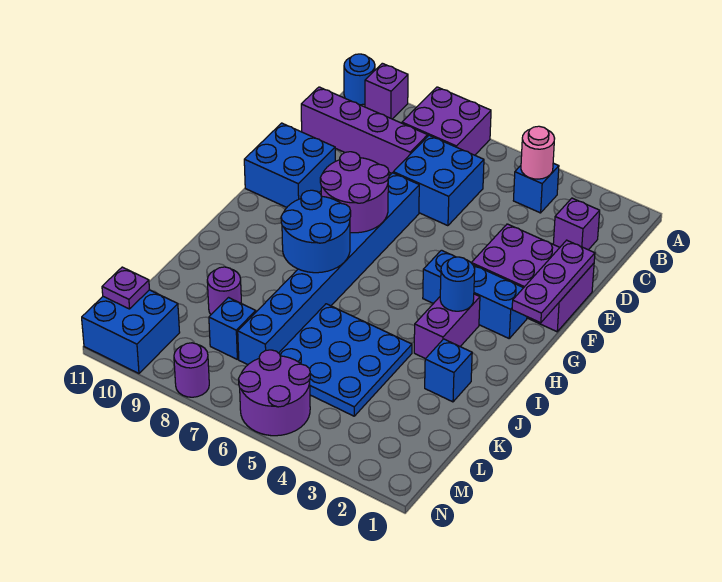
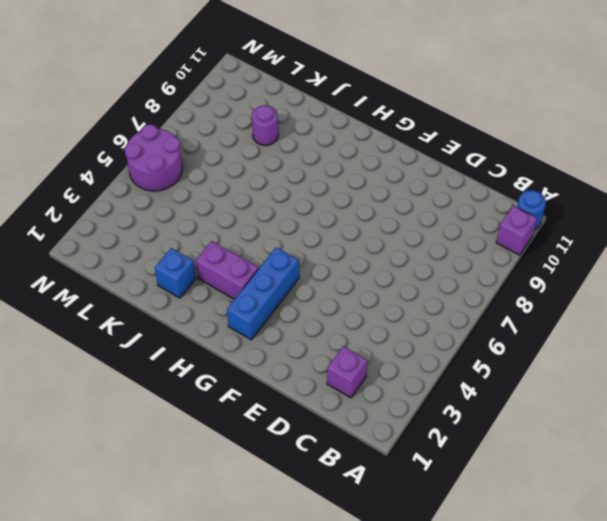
none -> purple brick A7:B8 level 1
none -> blue brick B4 level 1
none -> blue brick C6:D7 level 1

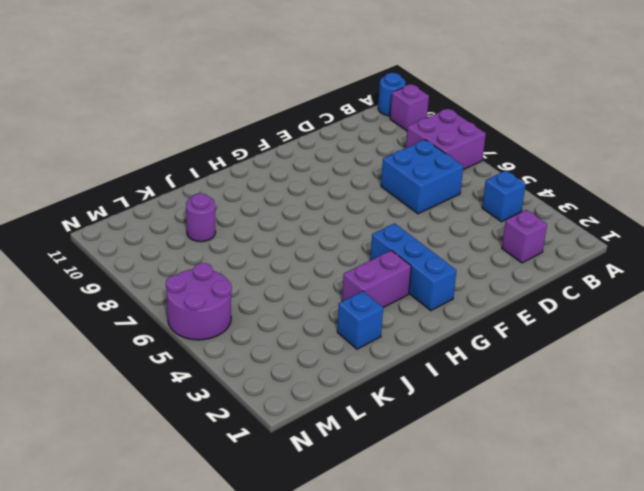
none -> purple brick C8:C11 level 1
none -> purple brick E1:F3 level 1
none -> blue brick E7:L7 level 1

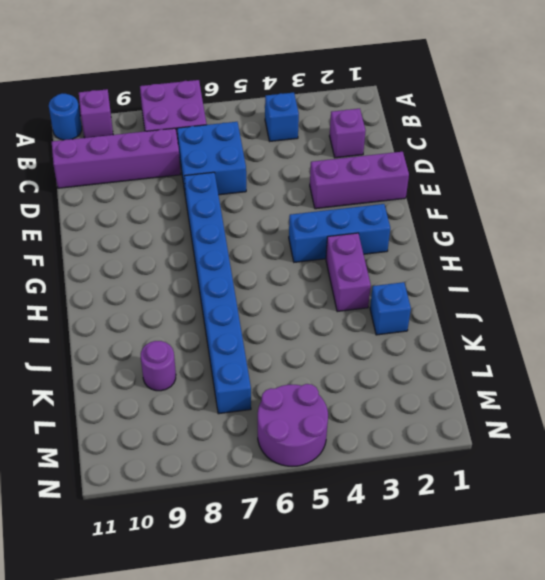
purple brick E1:E3 level 1 -> purple brick E1:F3 level 1
none -> blue brick E10:F11 level 1
none -> blue plate J4:L6 level 1
none -> blue brick L8 level 1

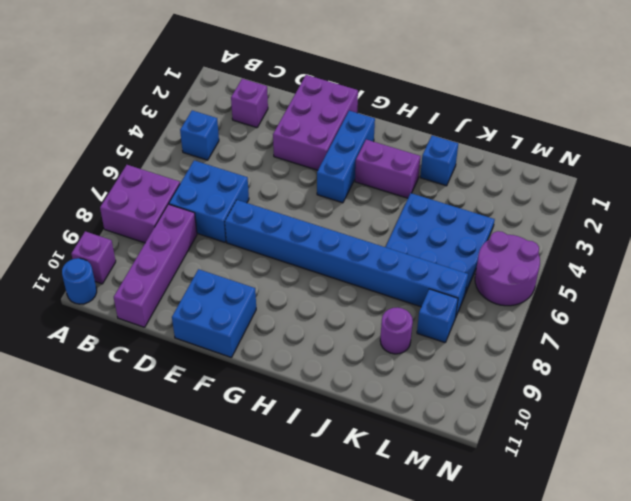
none -> blue brick M10:N11 level 1
none -> purple round brick N8 level 1
none -> pink round brick B4 level 2

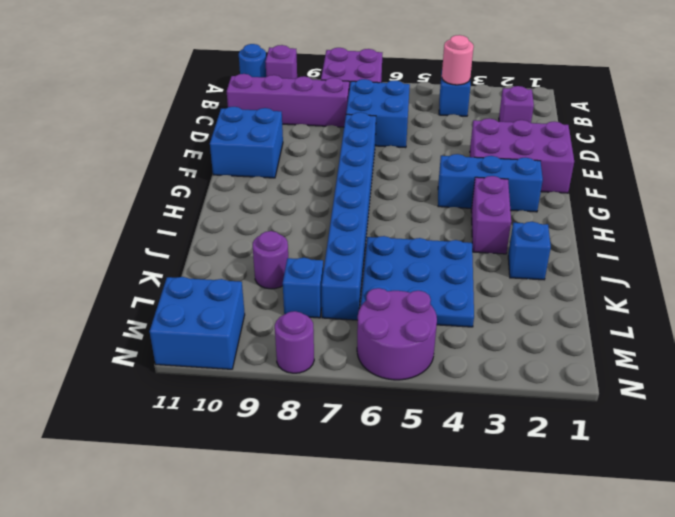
none -> purple plate E1:G1 level 2
none -> purple round brick F7:G8 level 2
none -> blue round brick H3 level 2

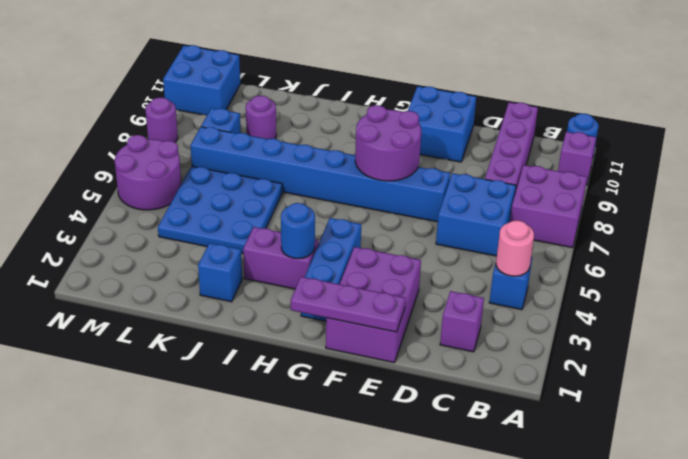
none -> blue round brick H7:I8 level 2
none -> purple plate M11 level 2

